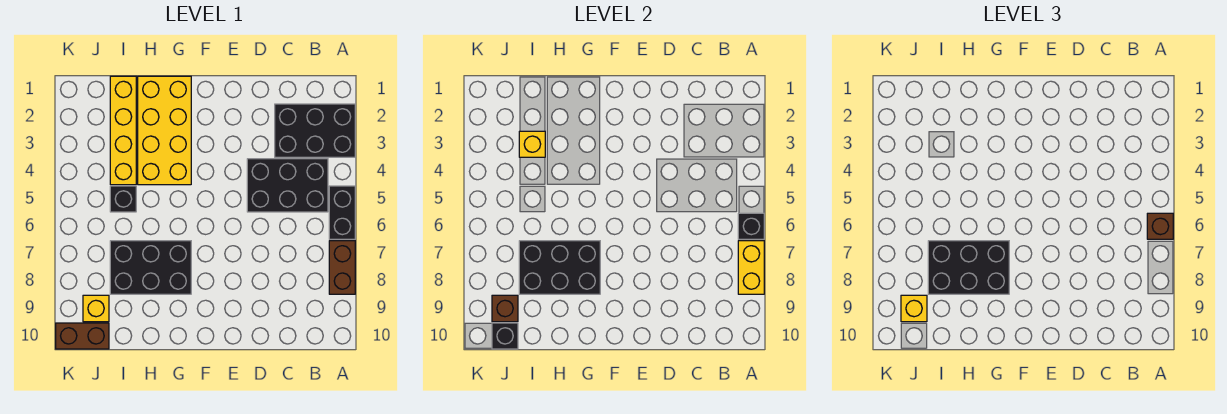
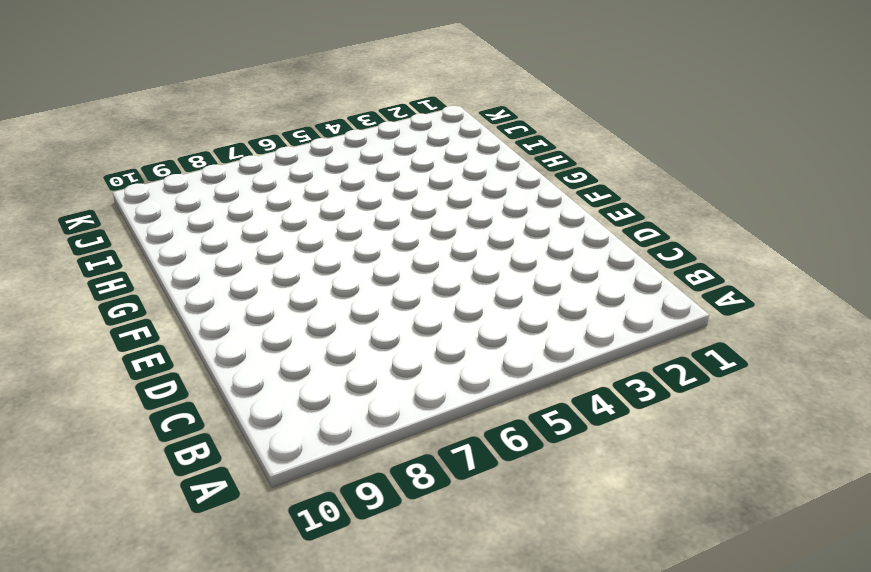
none -> black brick A2:C3 level 1
none -> black brick A5:A6 level 1
none -> brown brick A7:A8 level 1

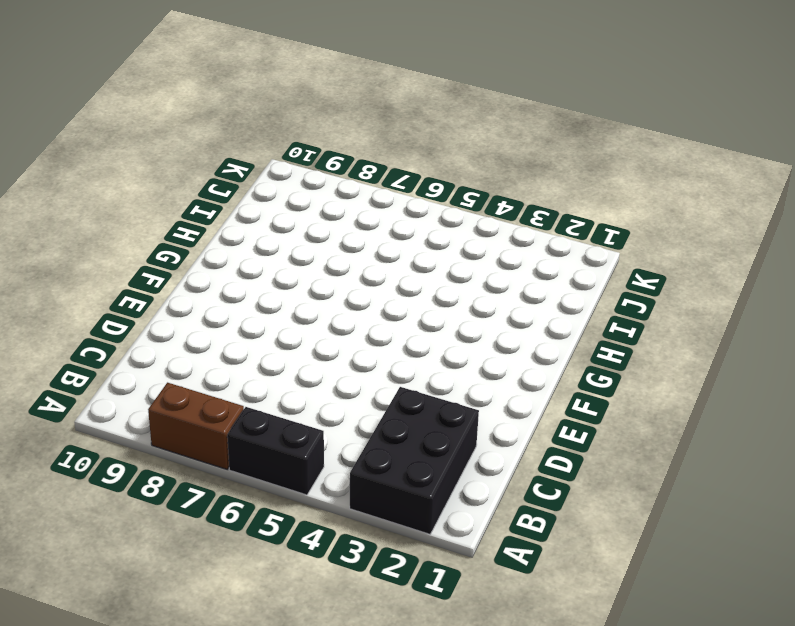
none -> black brick B4:D5 level 1
none -> yellow brick G1:H4 level 1
none -> black brick G7:I8 level 1

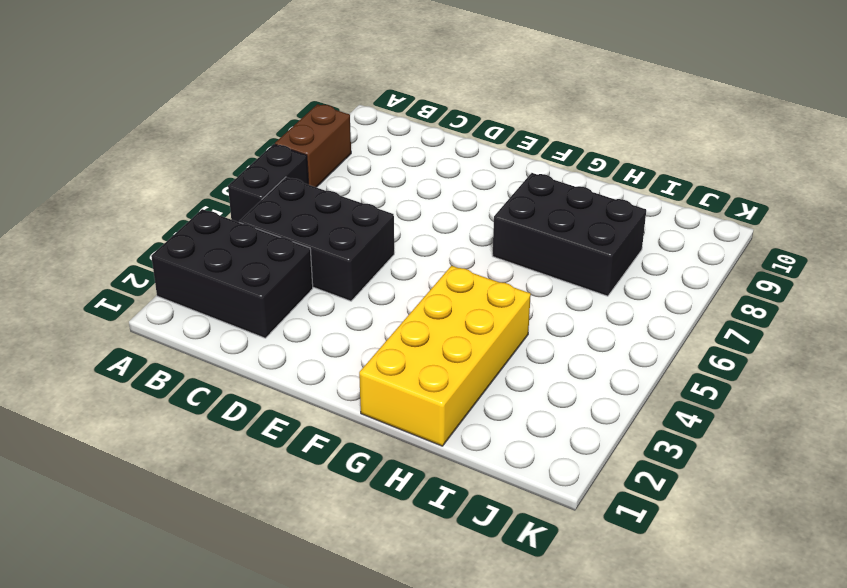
none -> yellow brick I1:I4 level 1
none -> black brick I5 level 1
none -> yellow brick J9 level 1

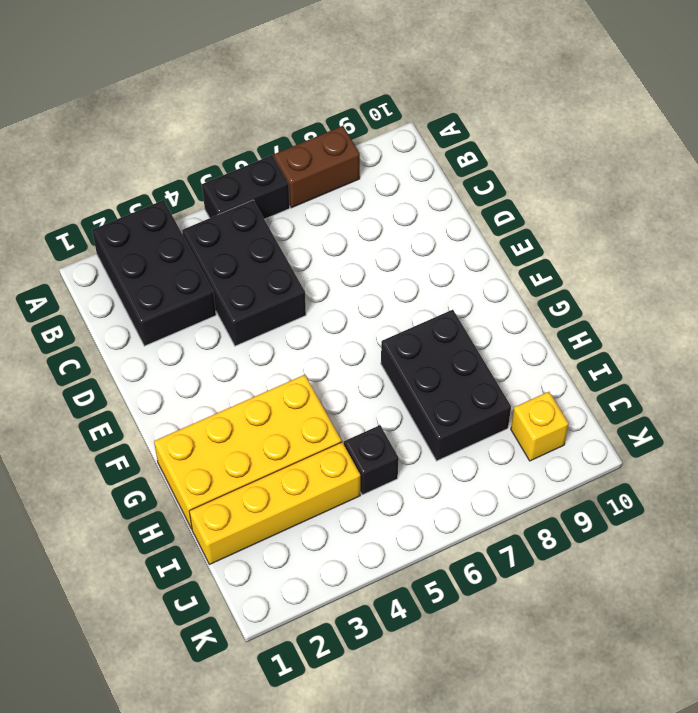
none -> brown brick J10:K10 level 1
none -> black brick A6 level 2
none -> yellow brick A7:A8 level 2

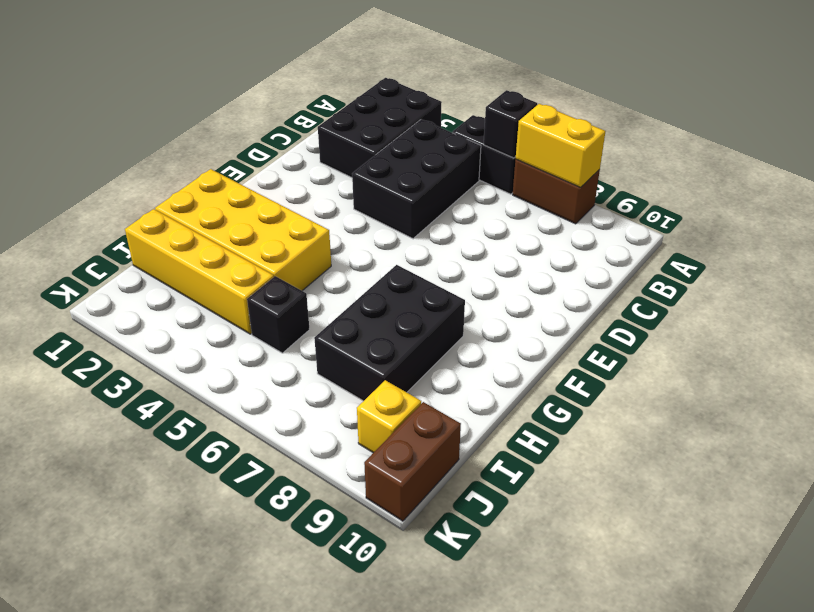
none -> black brick G7:I8 level 2
none -> yellow brick I3 level 2
none -> brown brick J9 level 2

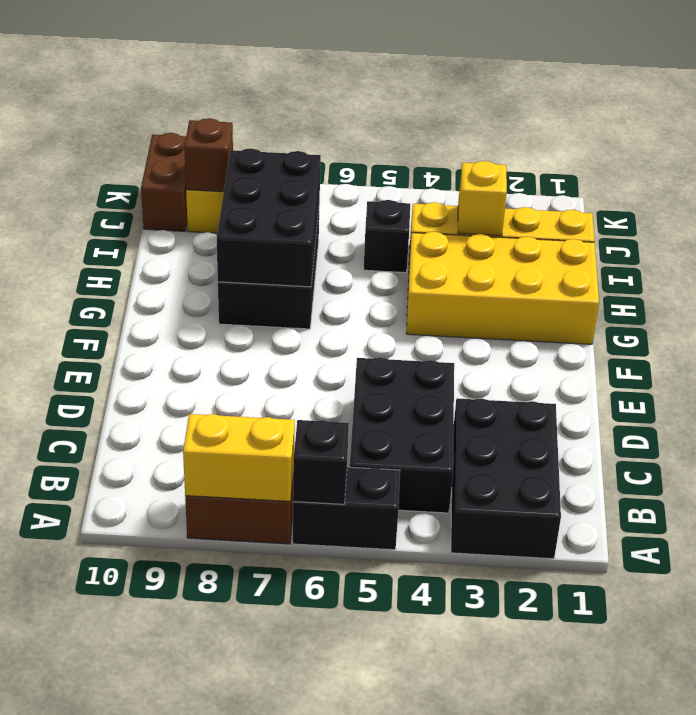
none -> black brick J10 level 2
none -> brown brick A6 level 3
none -> black brick G7:I8 level 3

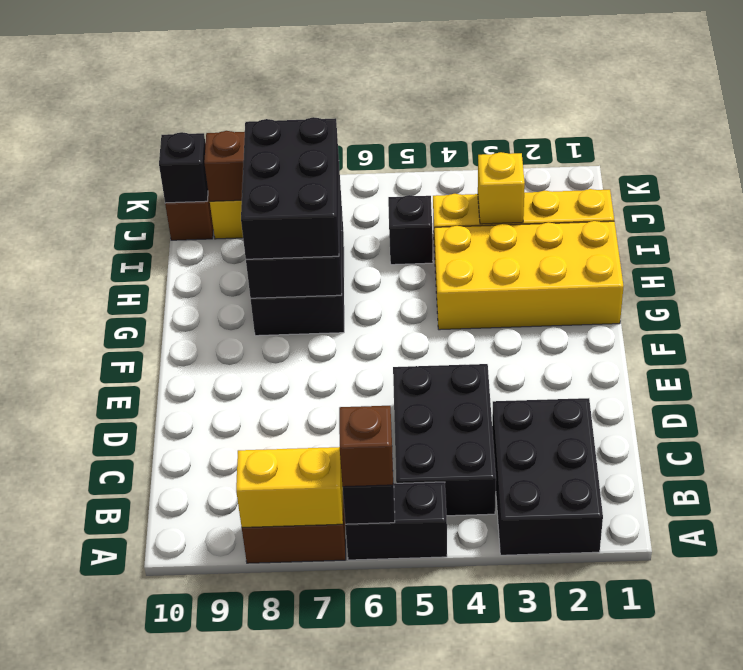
none -> yellow brick J9 level 3

